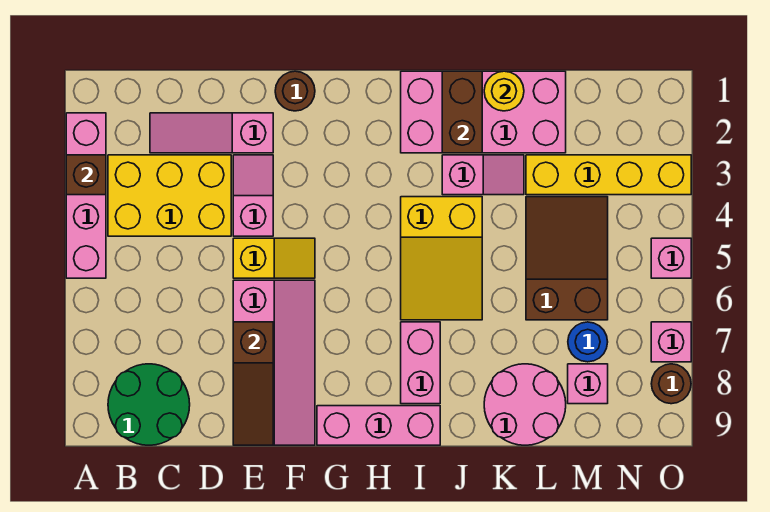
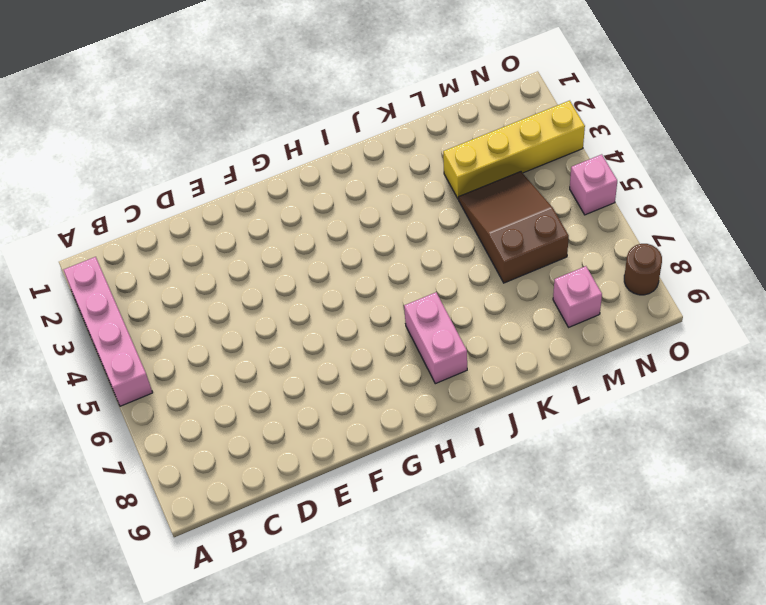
none -> yellow brick B3:D4 level 1
none -> green round brick B8:C9 level 1
none -> pink slope C2:E2 level 1 top E

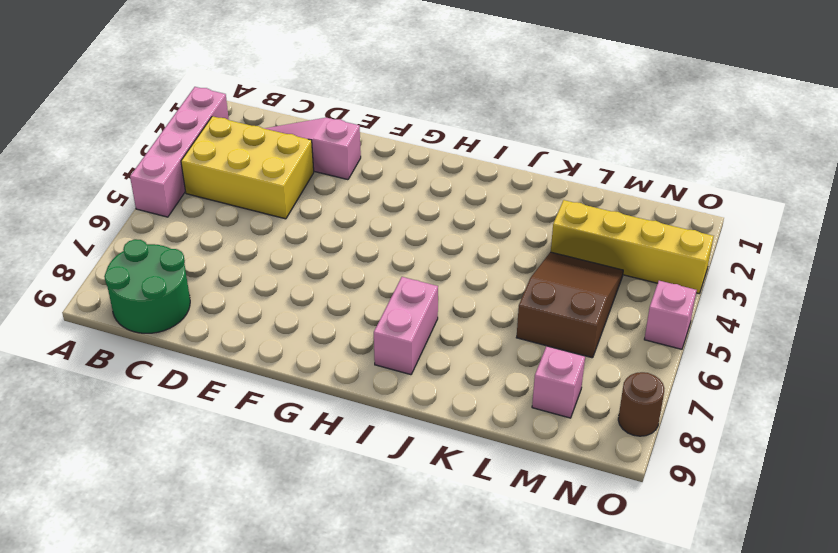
none -> pink slope E3:E4 level 1 top 4
none -> yellow slope E5:F5 level 1 top E
none -> pink slope E6:F9 level 1 top E

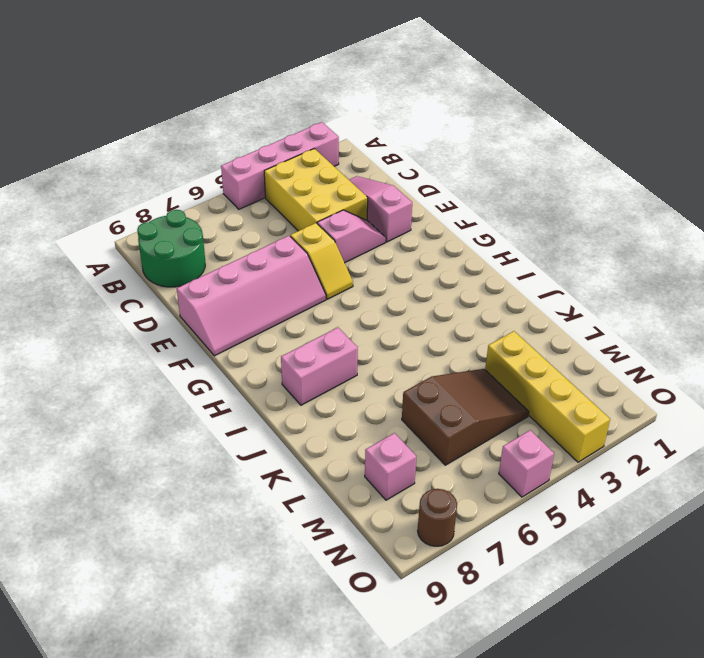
none -> brown round brick F1 level 1
none -> pink brick G9:I9 level 1
none -> pink brick I1:L2 level 1

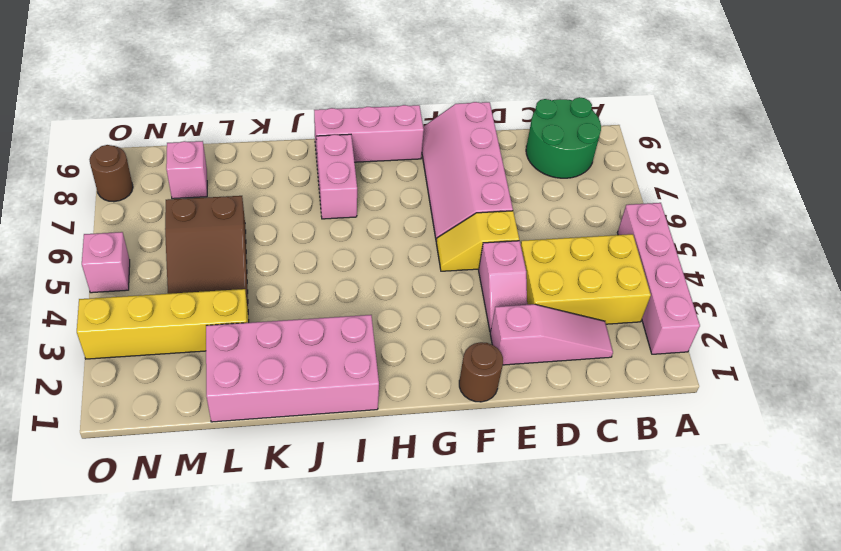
none -> yellow slope I4:J6 level 1 top 4
none -> pink slope J3:K3 level 1 top J
none -> pink round brick K8:L9 level 1

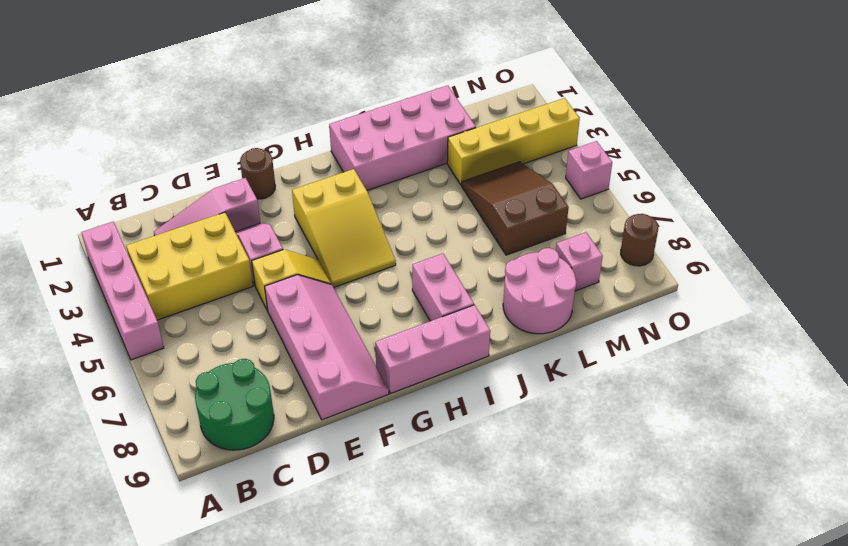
yellow slope G3:H5 level 1 top 3 -> yellow slope I4:J6 level 1 top 4
none -> pink slope J3:K3 level 1 top J
none -> blue round brick M7 level 1
none -> pink brick O7 level 1

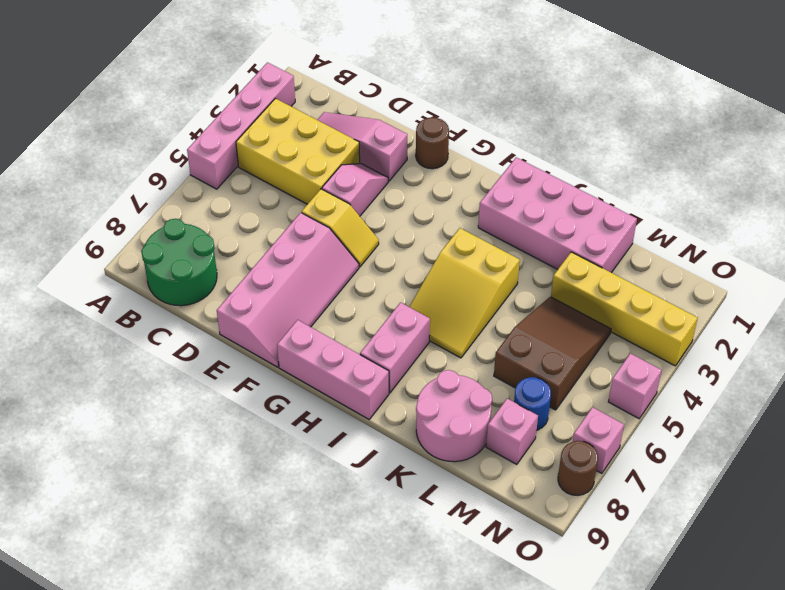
none -> pink slope J3:K3 level 1 top J
none -> brown brick A3 level 2
none -> brown slope E7:E9 level 2 top 7

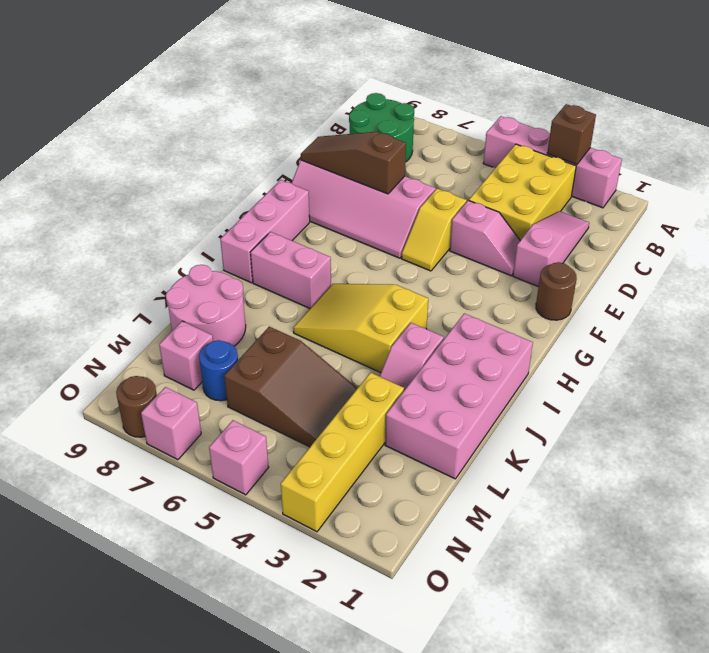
none -> brown brick J1:J2 level 2
none -> yellow round brick K1 level 2

